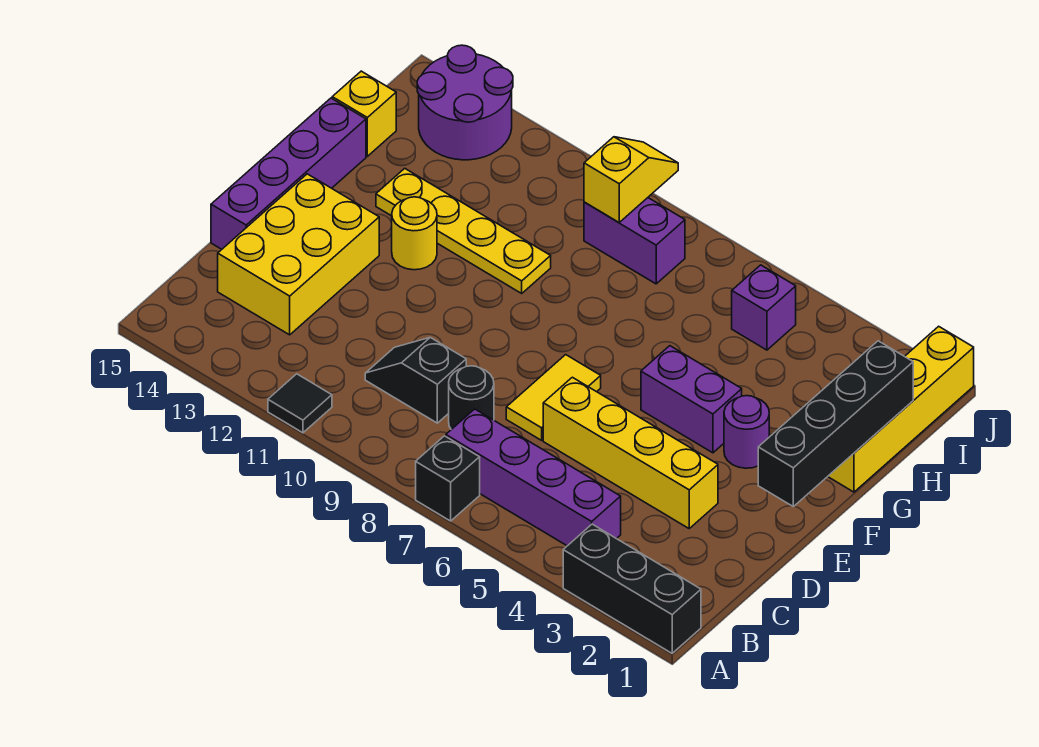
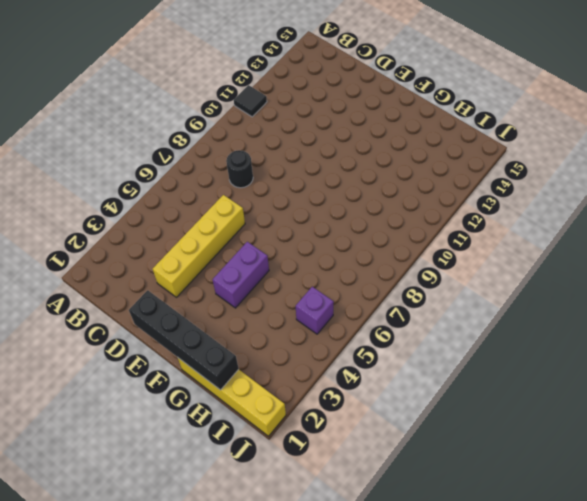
none -> black brick A1:A3 level 1
none -> black brick A7 level 1
none -> purple brick B4:B7 level 1

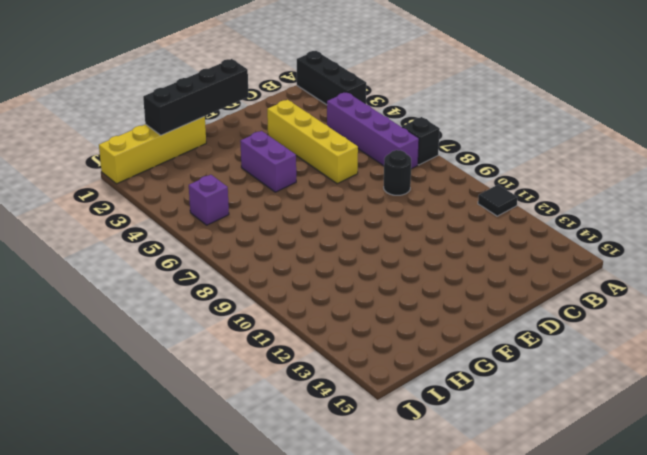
none -> black slope C9:C10 level 1 top 9
none -> yellow brick C13:E14 level 1
none -> yellow tile D7:E7 level 1

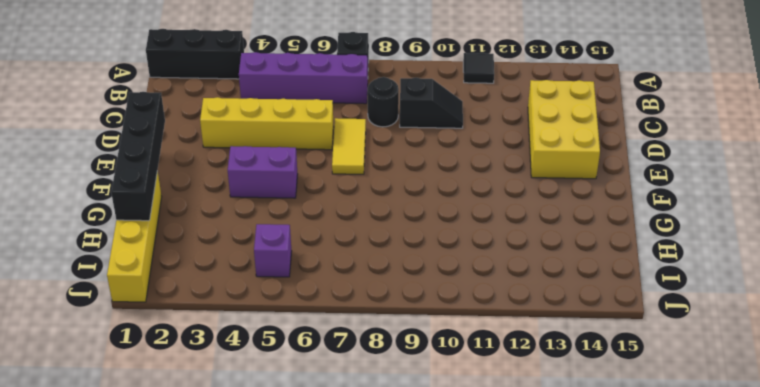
none -> purple brick D15:G15 level 1
none -> purple round brick F3 level 1
none -> yellow round brick F12 level 1

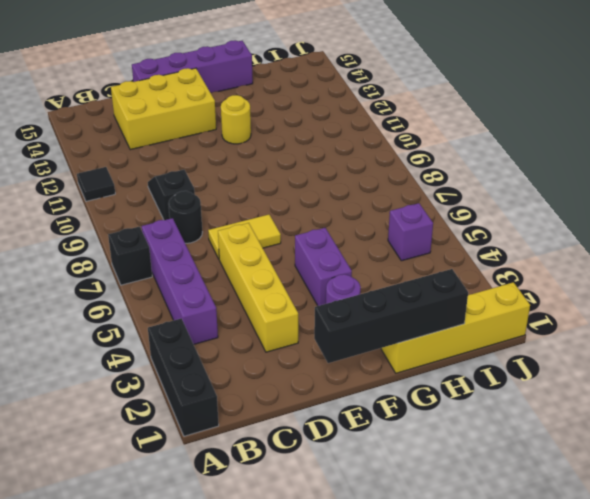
none -> yellow plate G10:G13 level 1
none -> yellow brick H15 level 1
none -> purple brick I8:I9 level 1

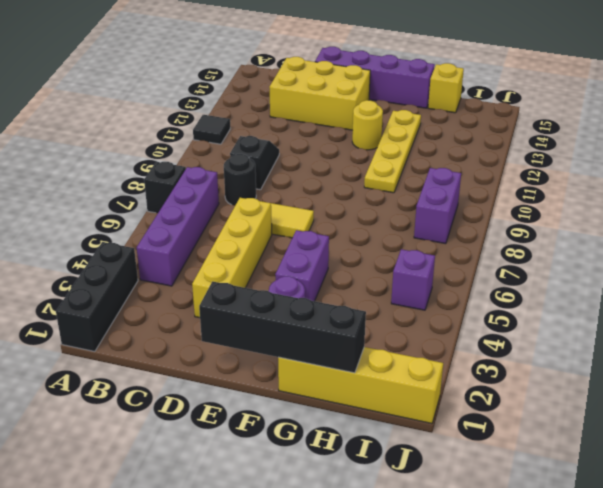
none -> purple round brick I13:J14 level 1
none -> yellow slope I9:J9 level 2 top I

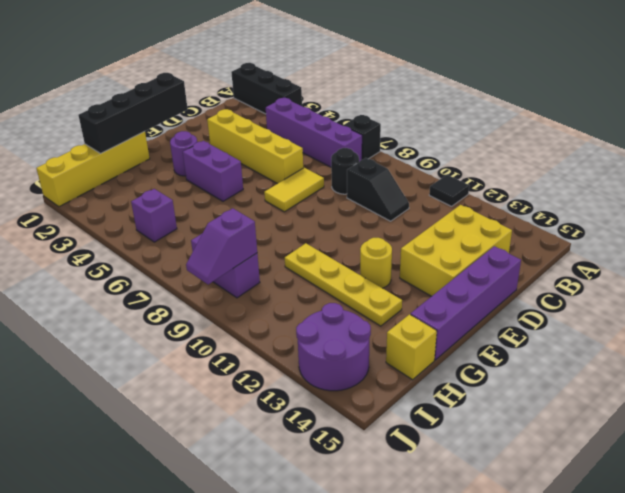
purple slope I9:J9 level 2 top I -> yellow slope I9:J9 level 2 top I

